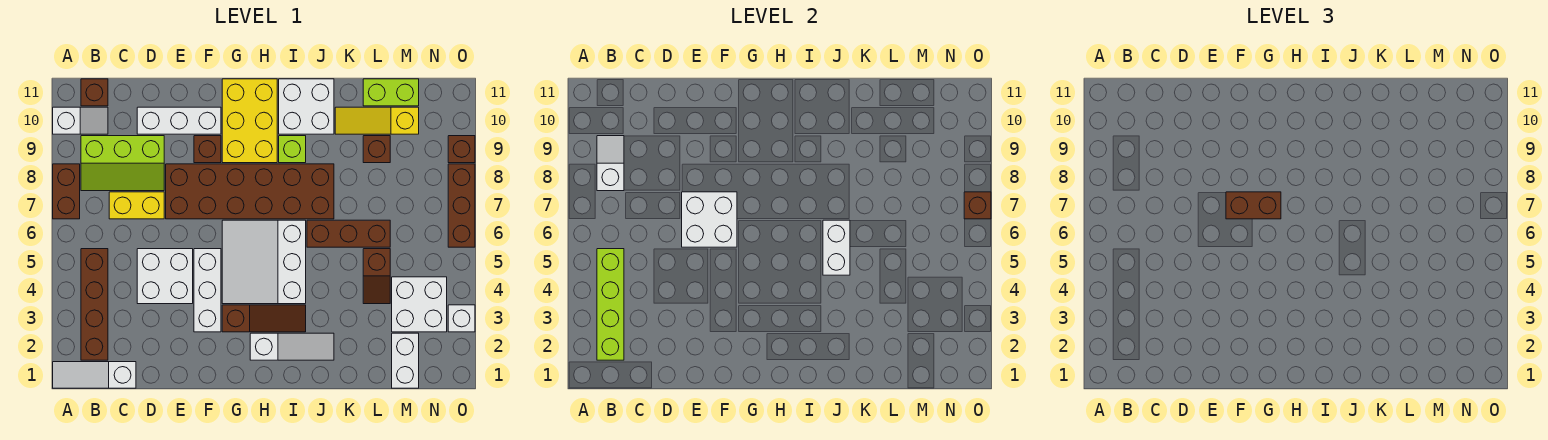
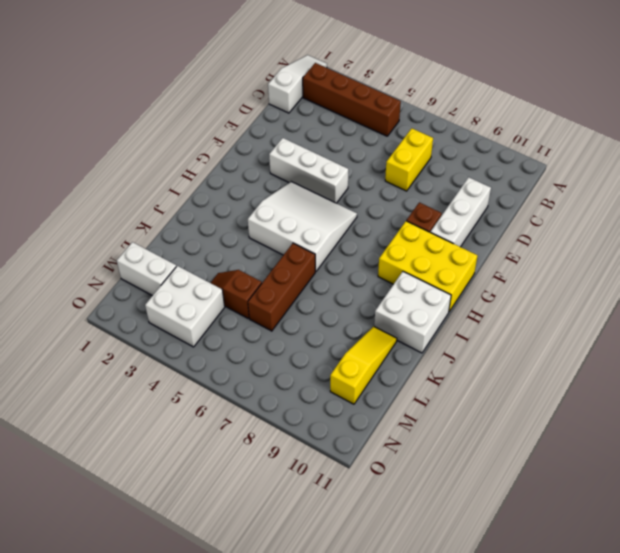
none -> brown brick A7:A8 level 1
none -> white slope A10:B10 level 1 top A
none -> lime slope B8:D9 level 1 top 9
none -> brown brick B11 level 1

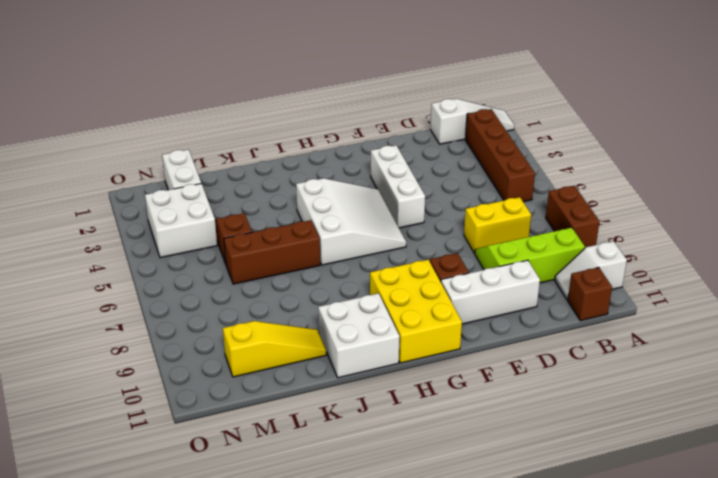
none -> white brick D4:E5 level 1
none -> brown brick E7:J8 level 1
none -> brown slope G3:I3 level 1 top G
none -> white slope H2:J2 level 1 top H

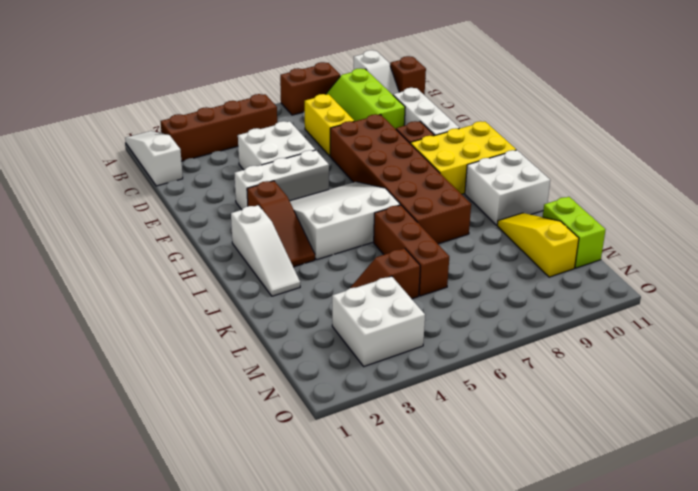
none -> lime brick I9 level 1
none -> brown brick L9 level 1
none -> white brick M1:M2 level 1
none -> white brick O3 level 1

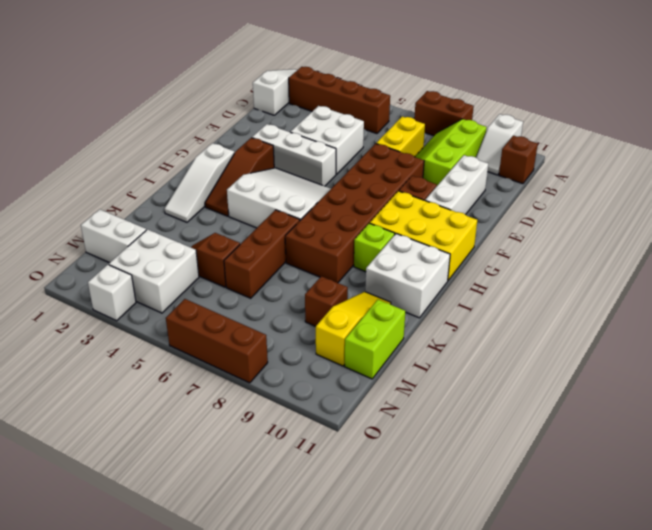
none -> brown brick O9 level 1
none -> lime brick B2:B5 level 2
none -> white slope B8:B9 level 2 top 8
none -> white brick E6:F7 level 2

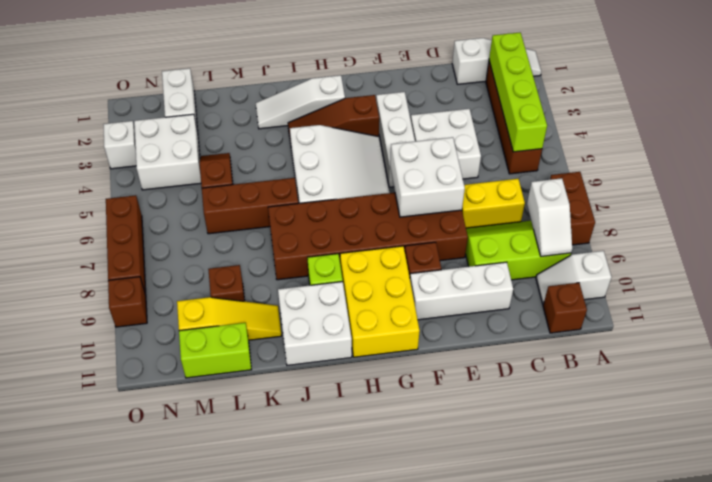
none -> white brick J5:J6 level 2
none -> brown brick O7 level 2
none -> brown brick F7:G7 level 3

